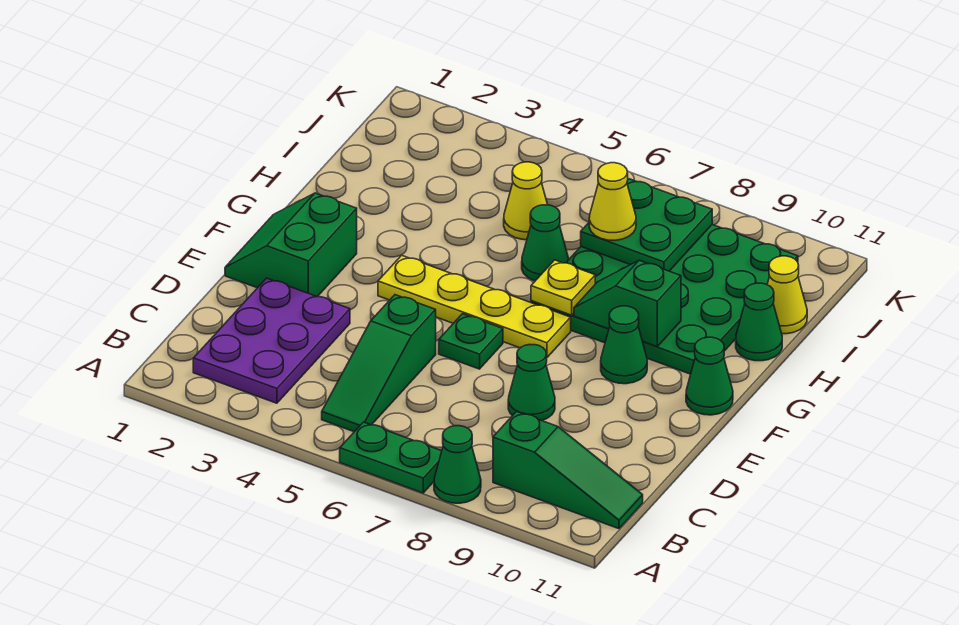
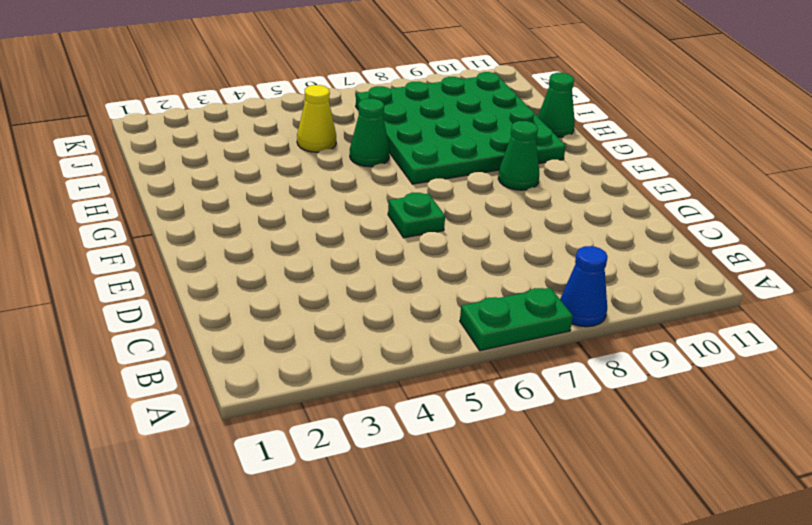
blue cone A8 level 1 -> green cone A8 level 1
none -> purple plate B2:D3 level 1
none -> green slope B5:D5 level 1 top D
none -> green slope B9:B11 level 1 top 9

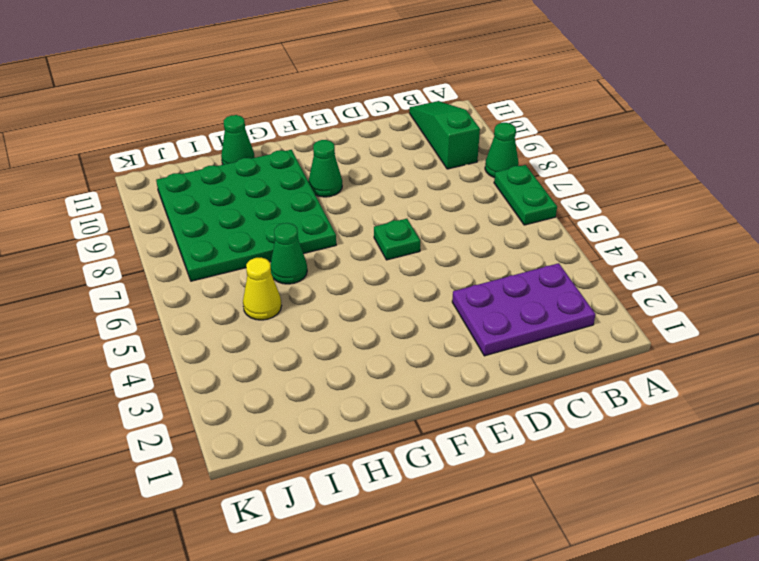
none -> green slope B5:D5 level 1 top D
none -> green cone D8 level 1
none -> green slope E1:F2 level 1 top 2

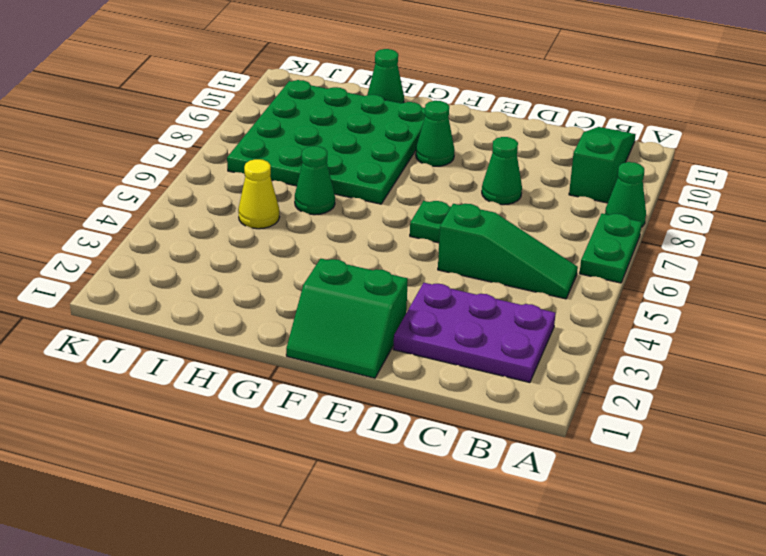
none -> yellow plate F4:F7 level 1
none -> green cone F11 level 1
none -> yellow cone I11 level 1

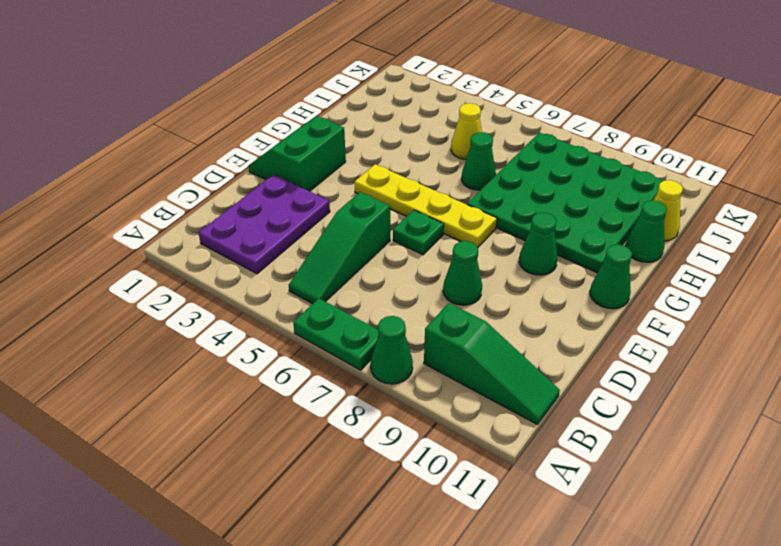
none -> yellow plate G7 level 2
none -> green slope G8:G9 level 2 top 9
none -> green plate I7:J8 level 2

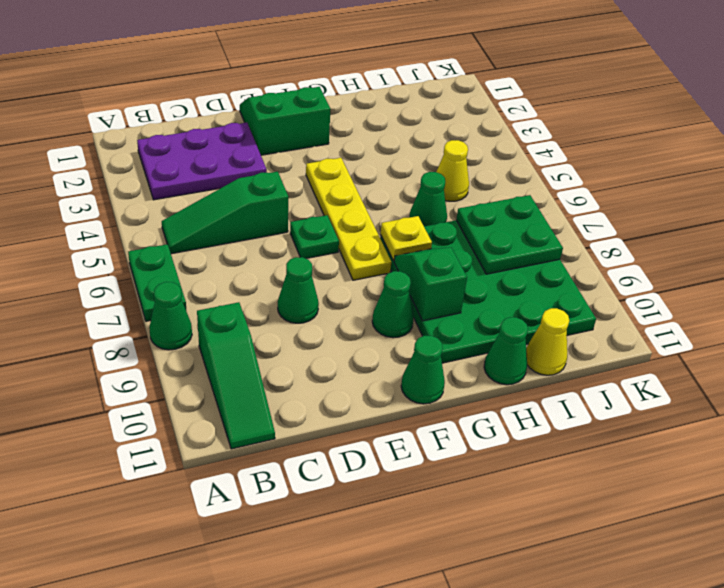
none -> yellow cone I7 level 3

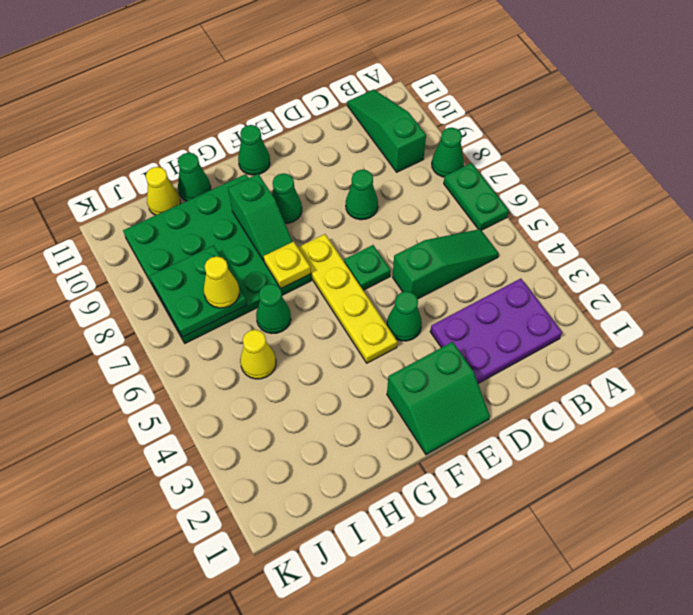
green cone E4 level 1 -> none

